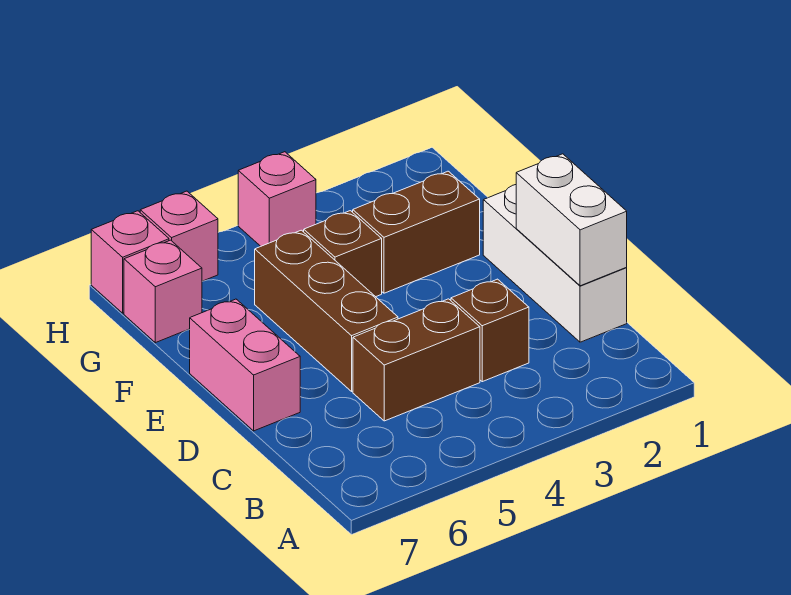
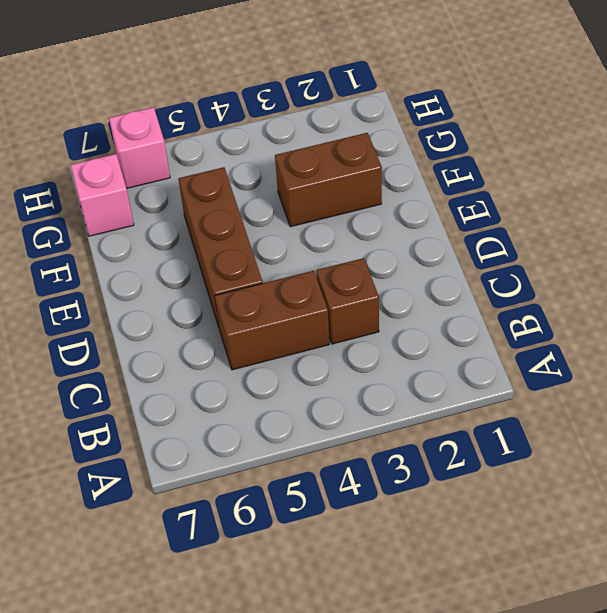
none -> white brick C1:E1 level 1
none -> pink brick D7:E7 level 1
none -> brown brick F4 level 1

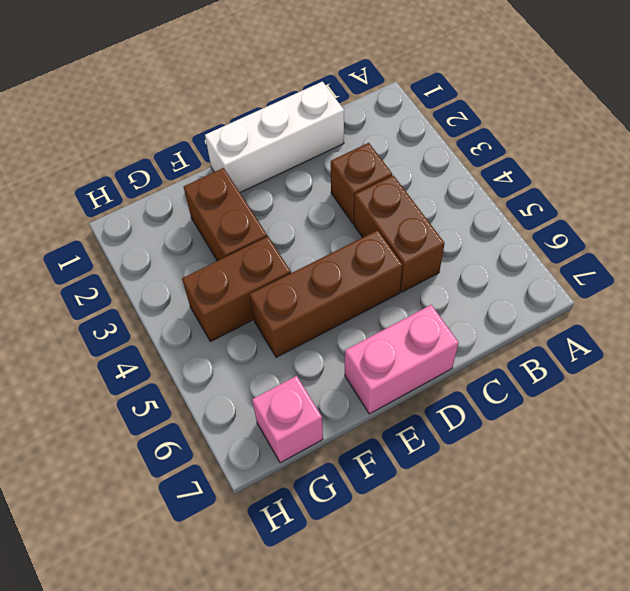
brown brick F4:G4 level 1 -> brown brick F4 level 1
none -> pink brick H4 level 1
none -> pink brick H6 level 1
none -> pink brick H7 level 1

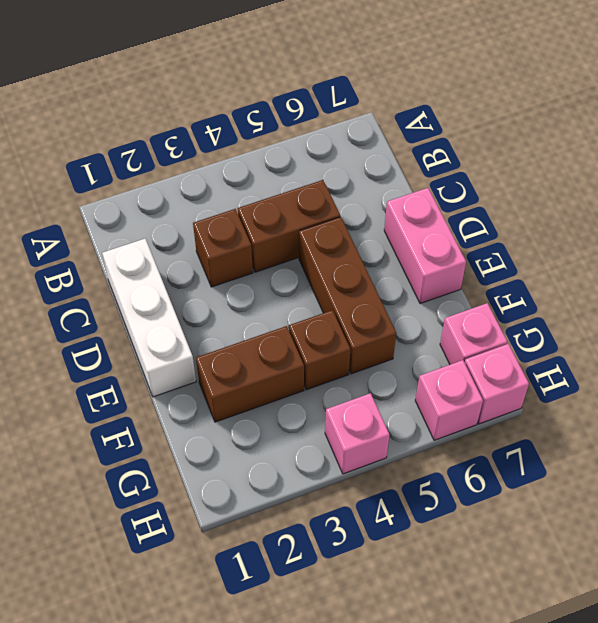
none -> white brick C1:D1 level 2

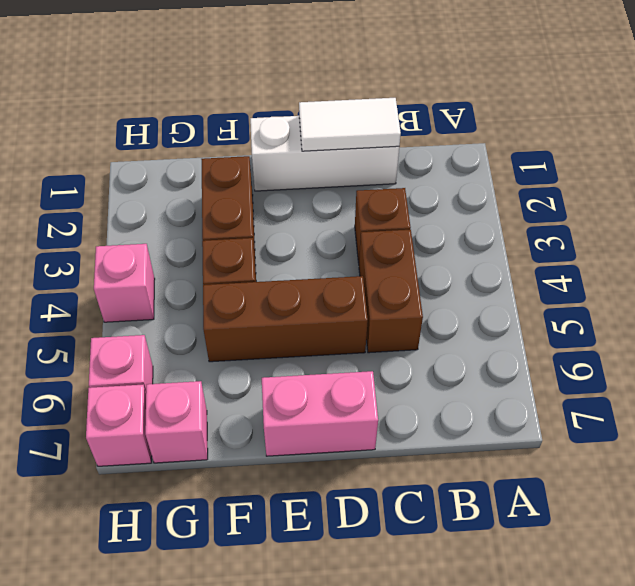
white tile C1:D1 level 2 -> white brick C1:D1 level 2

